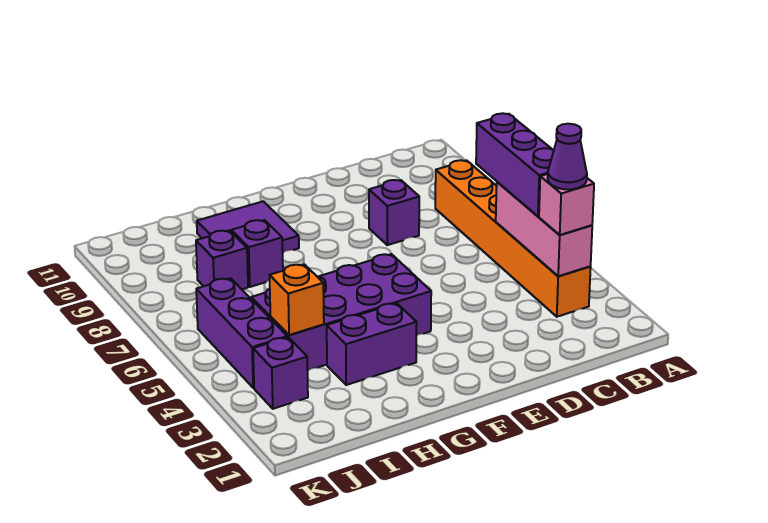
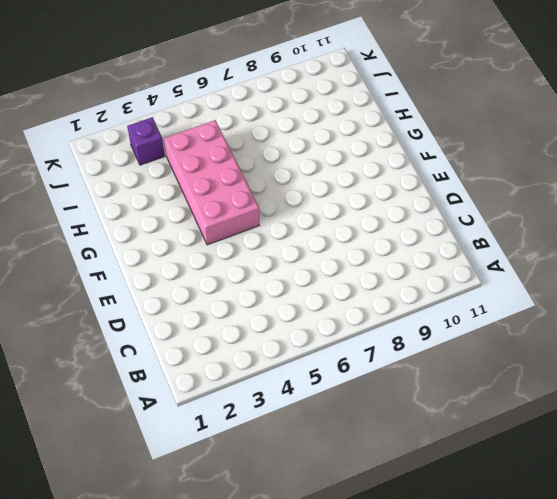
pink brick F4:I5 level 1 -> purple brick F4:I5 level 1
none -> orange brick B3:B8 level 1
none -> purple brick D8 level 1
none -> purple brick G3:H3 level 1

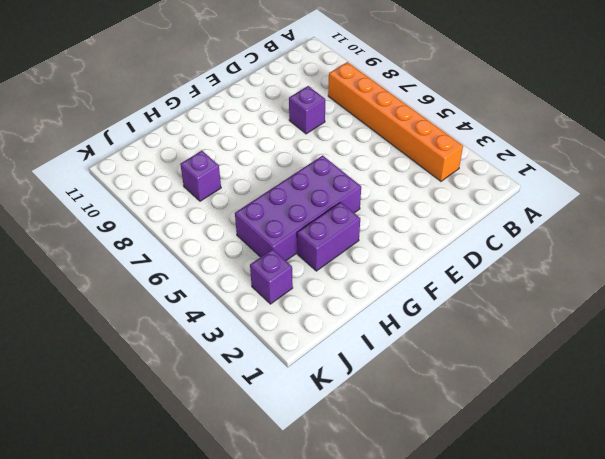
none -> purple tile G9:H10 level 1
none -> purple brick H8 level 1
none -> purple brick J4:J6 level 1

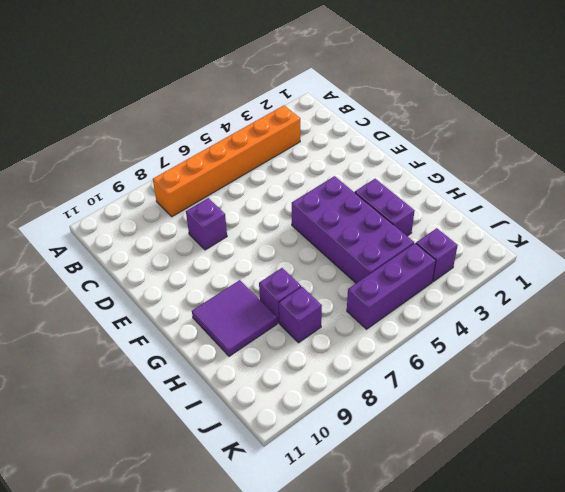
none -> pink brick B3:B5 level 2
none -> orange brick I4 level 2
none -> pink brick B3 level 3

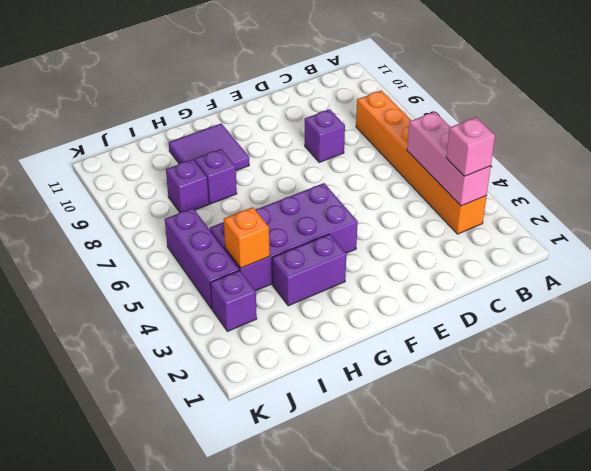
none -> purple brick B4:B6 level 3
none -> purple cone B3 level 4

